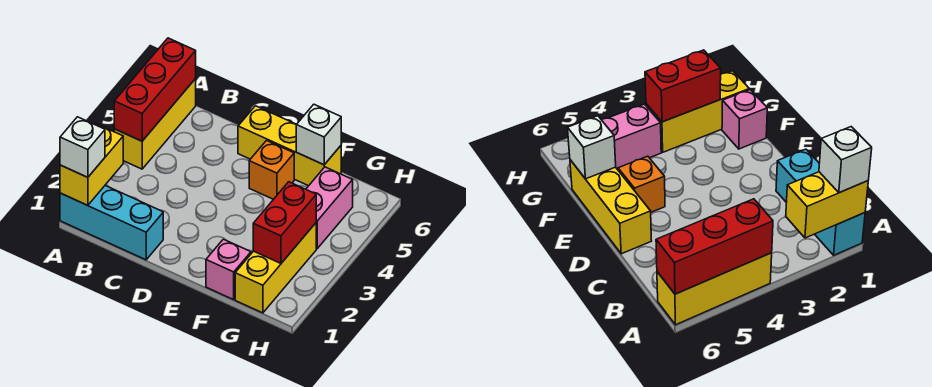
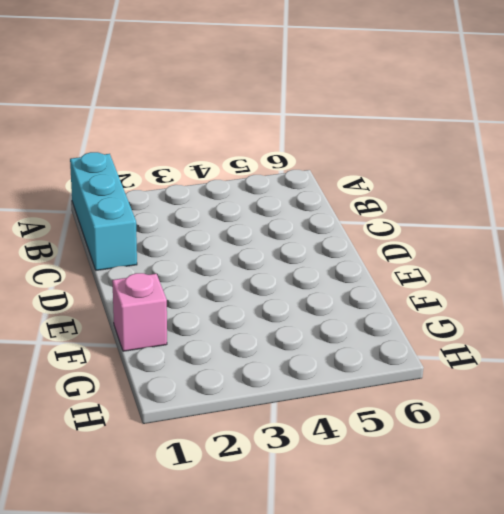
none -> yellow brick A4:A6 level 1
none -> yellow brick D6:F6 level 1
none -> orange brick E5 level 1

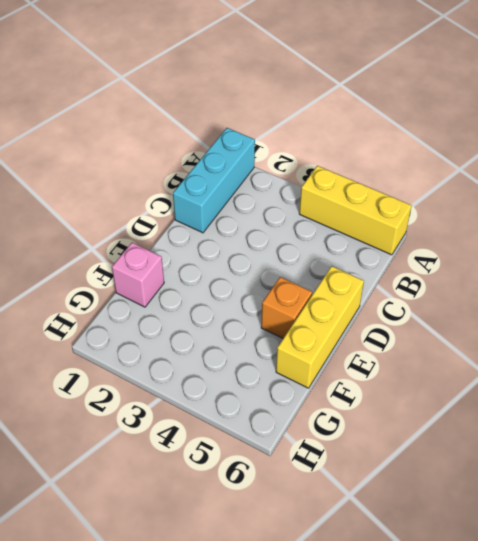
none -> yellow brick G1:G3 level 1
none -> pink brick G4:G5 level 1
none -> yellow brick A1:A2 level 2

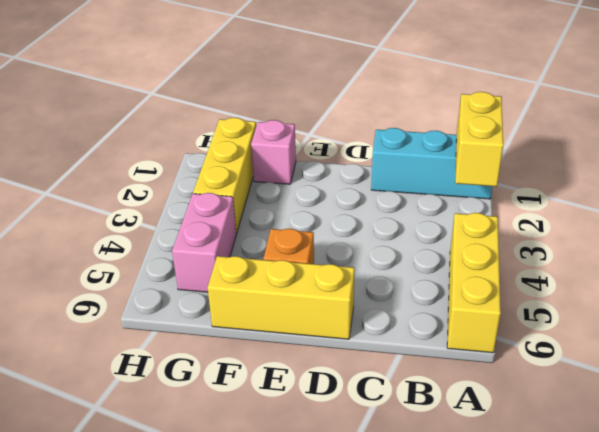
none -> red brick A4:A6 level 2
none -> white brick F6 level 2
none -> red brick G2:G3 level 2

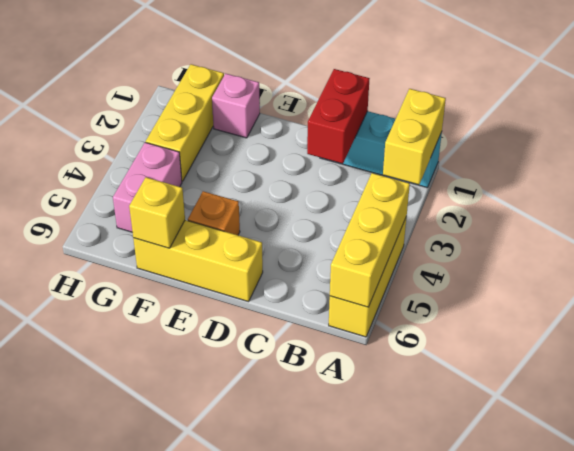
yellow brick A4:A6 level 2 -> red brick A4:A6 level 2
red brick C1:C2 level 2 -> red brick G2:G3 level 2
yellow brick F6 level 2 -> white brick F6 level 2
none -> white brick A1 level 3

